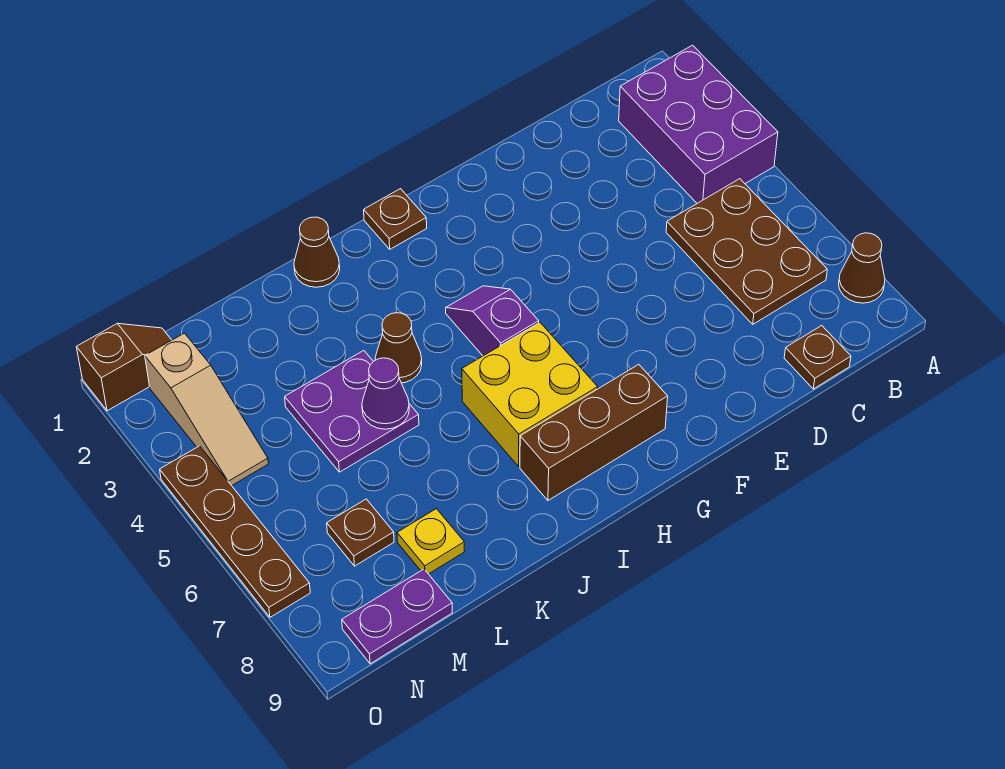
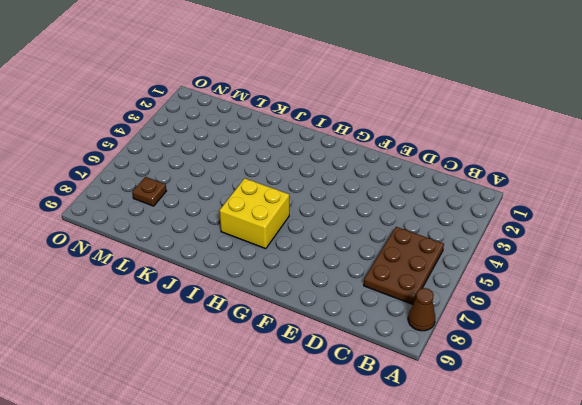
none -> purple brick A2:B4 level 1
none -> brown plate C9 level 1
none -> brown brick G8:I8 level 1

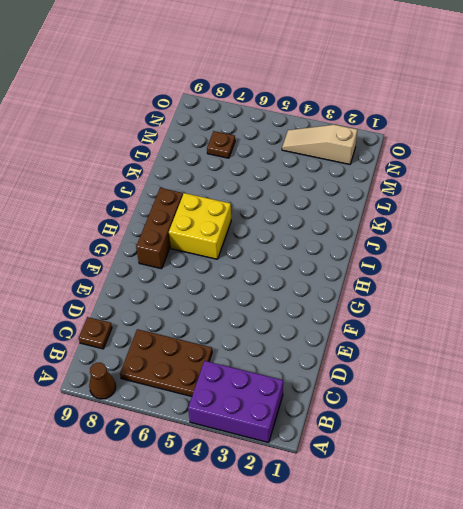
none -> brown plate H1 level 1
none -> purple slope H4:H5 level 1 top 5
none -> brown cone J1 level 1

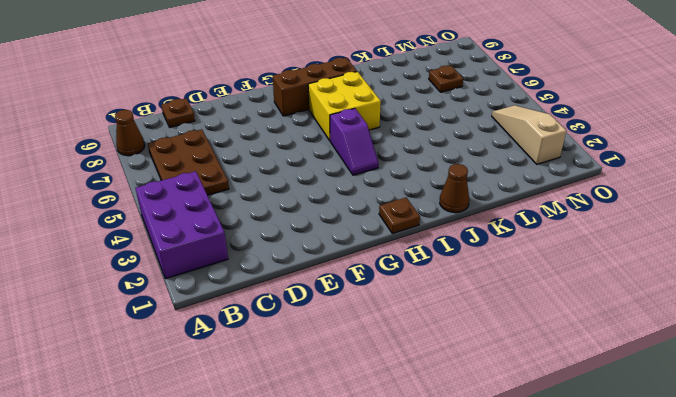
none -> brown cone J4 level 1
none -> purple plate K4:L5 level 1
none -> yellow plate L8 level 1

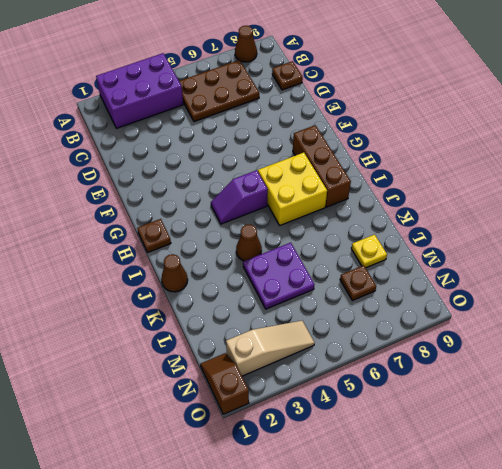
none -> purple plate M9:N9 level 1
none -> brown plate O4:O7 level 1
none -> purple cone K5 level 2

